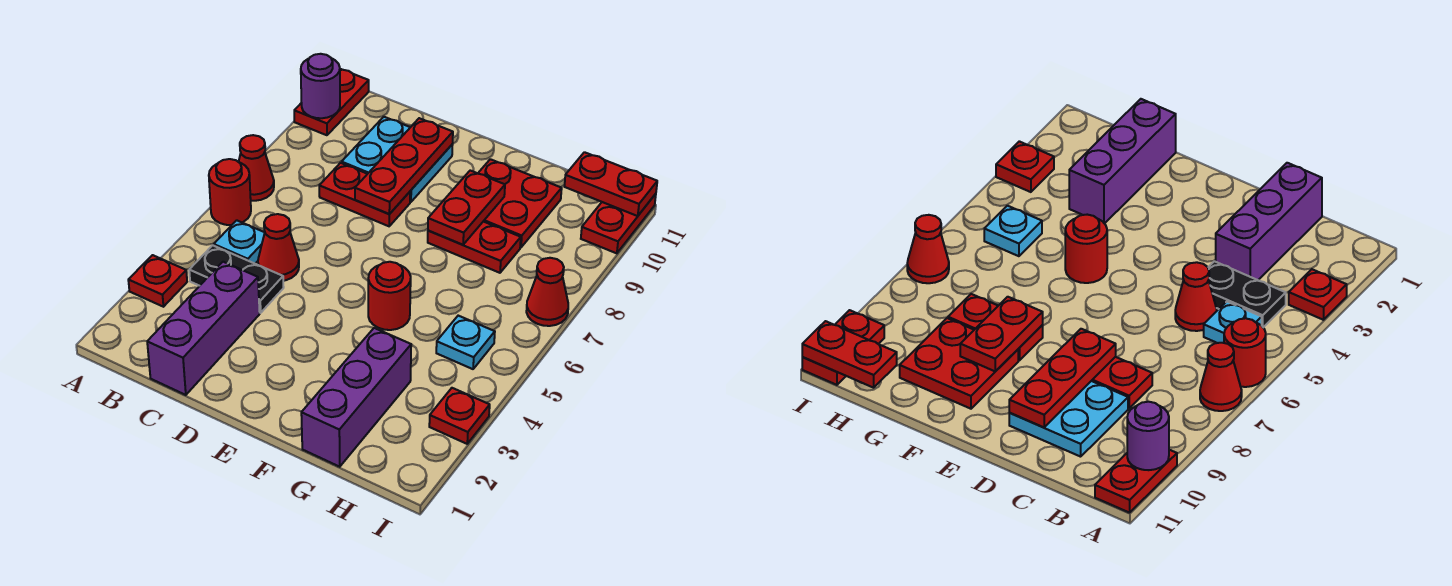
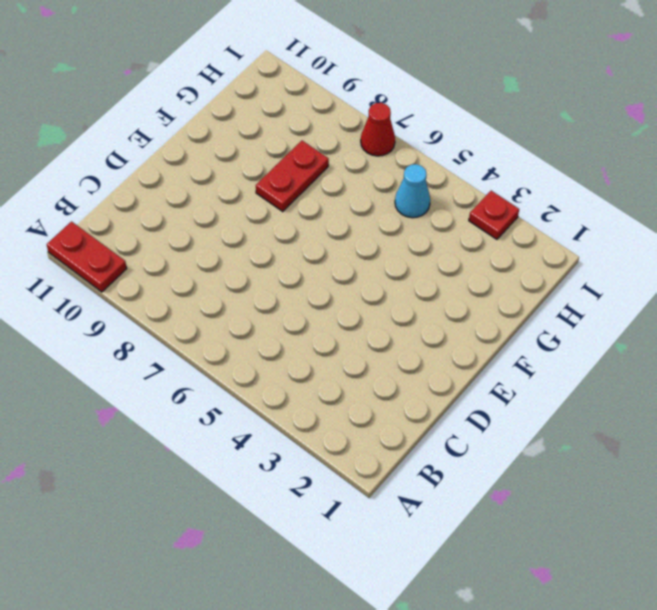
cyan cone H5 level 1 -> cyan plate H5 level 1
none -> red plate A3 level 1
none -> red round brick A6 level 1
none -> red cone A7 level 1

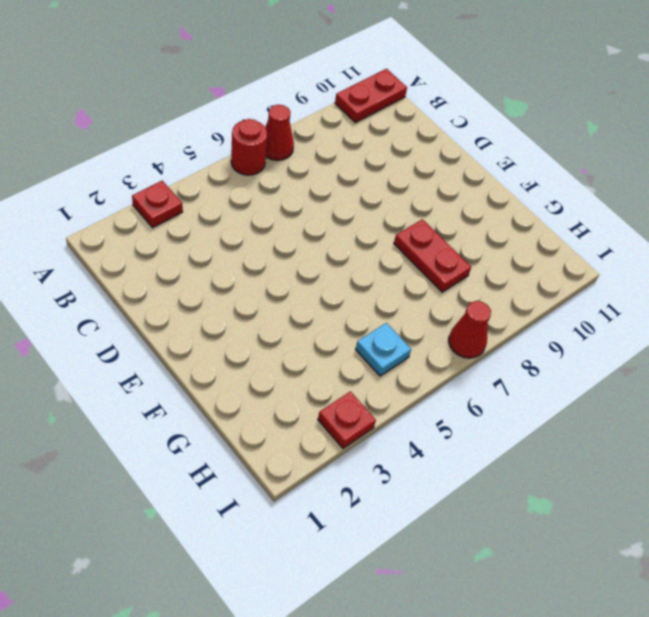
none -> black plate B4:C4 level 1
none -> cyan plate B5 level 1
none -> purple brick C1:C3 level 1

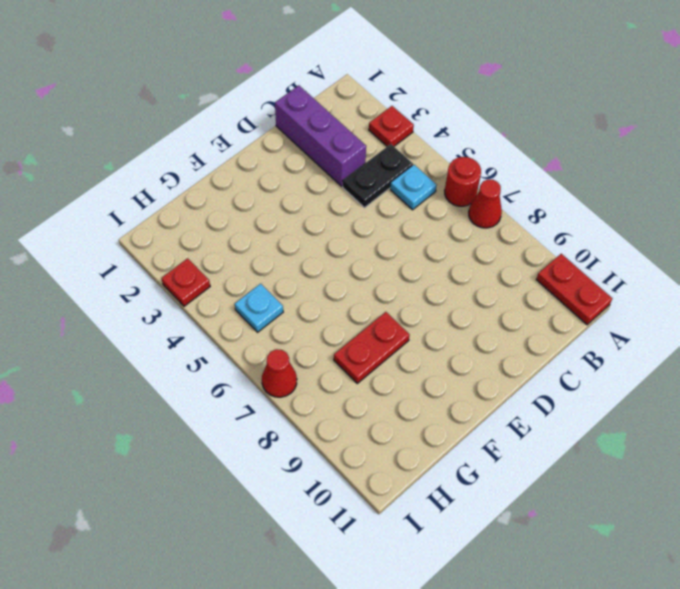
none -> red cone C5 level 1
none -> red plate C8:D8 level 1
none -> cyan plate C9:D10 level 1

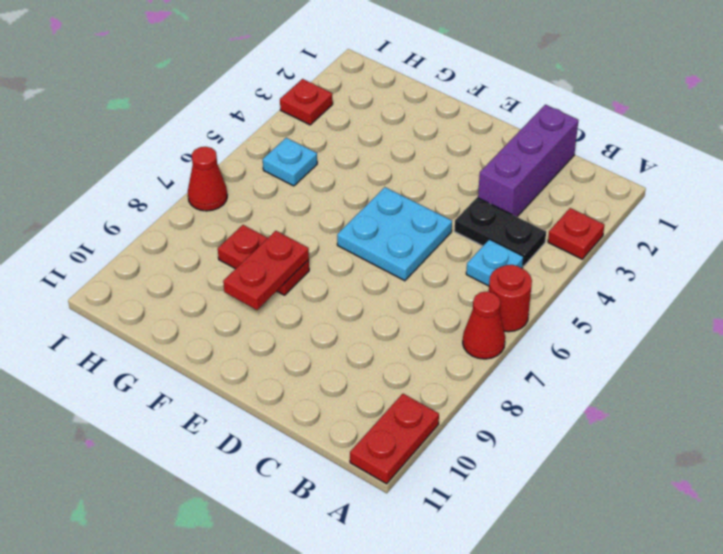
cyan plate D5:E6 level 1 -> cyan plate C9:D10 level 1
none -> red cone C5 level 1
none -> red plate C8:D8 level 1
none -> red round brick F5 level 1

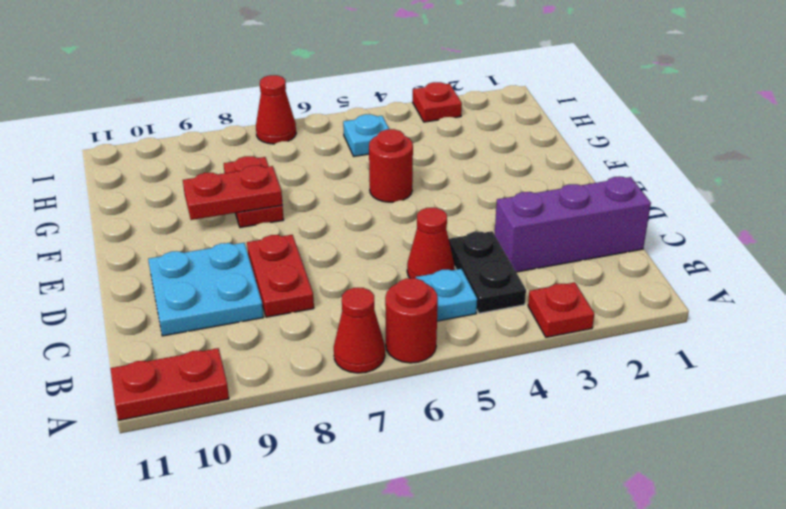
none -> red plate F9:G10 level 1
none -> purple brick G1:G3 level 1
none -> red plate I10:I11 level 1

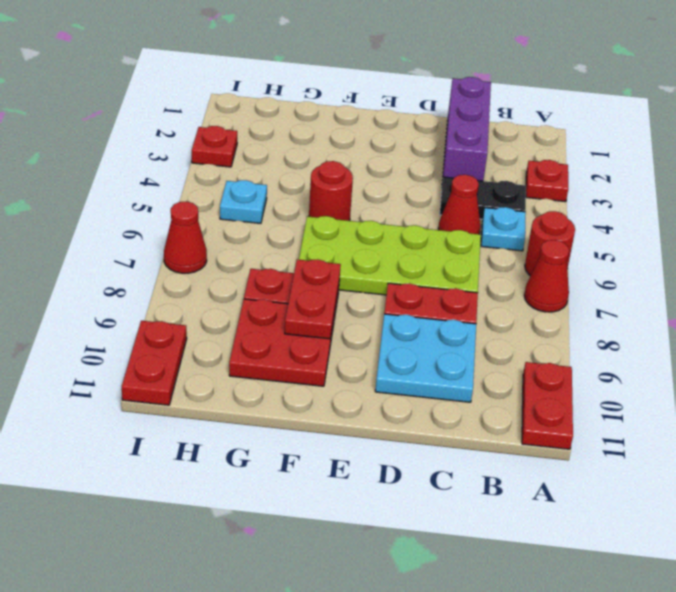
lime plate C6:F7 level 1 -> none
none -> purple brick G1:G3 level 1
none -> purple round brick A10 level 2
none -> red plate D8:D10 level 2

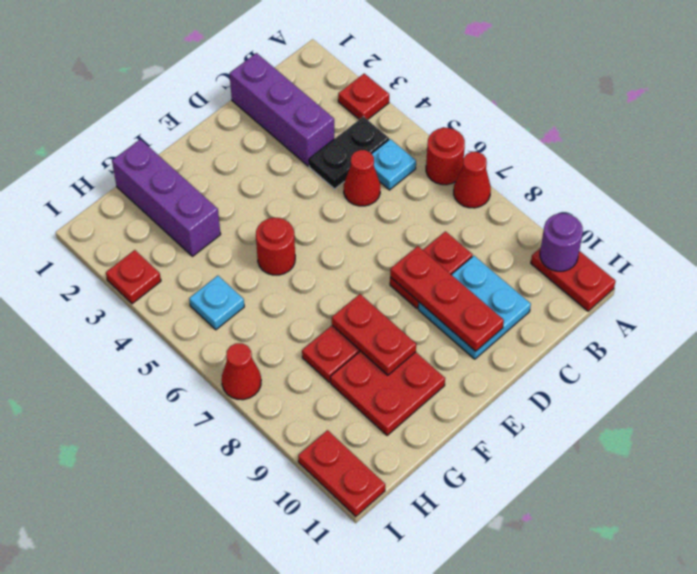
none -> red plate H11:I11 level 2

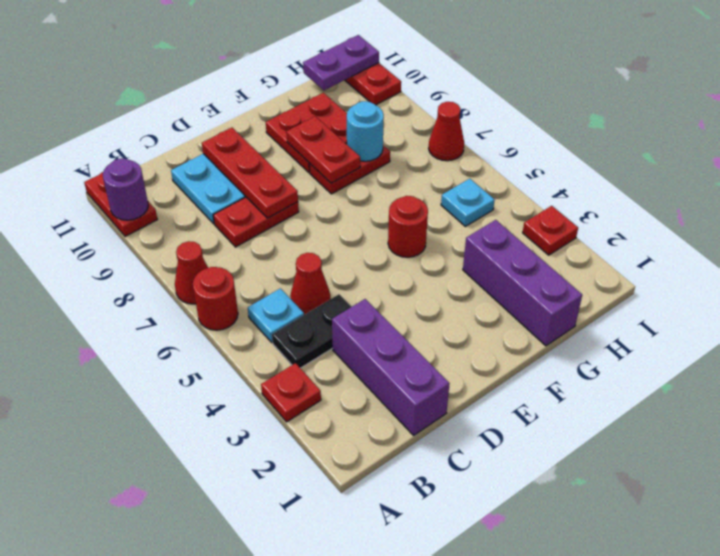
cyan round brick G8 level 2 -> none
purple plate H11:I11 level 2 -> red plate H11:I11 level 2

